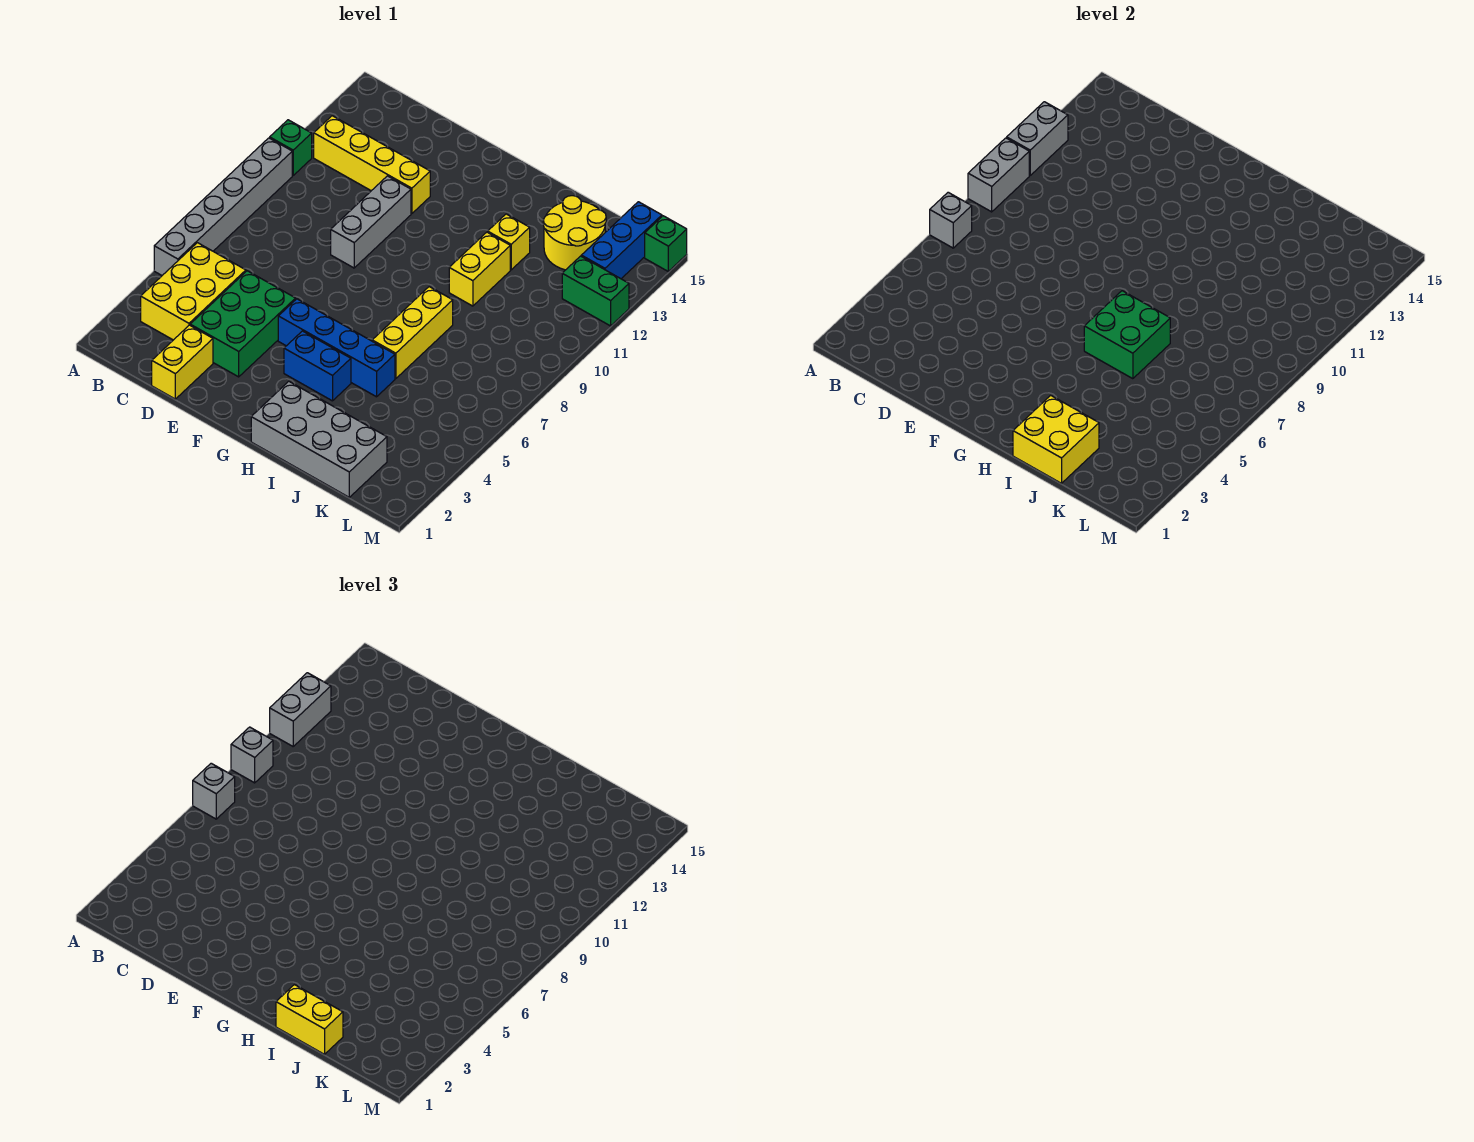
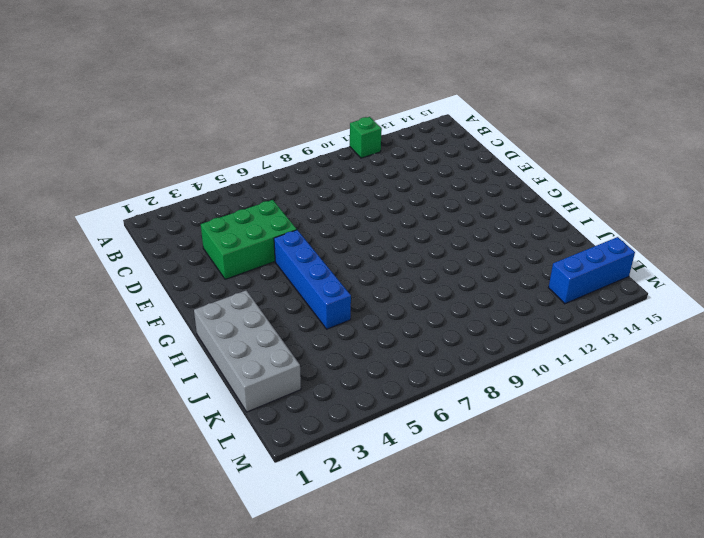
none -> grey brick A5:A10 level 1
none -> yellow brick B3:C5 level 1
none -> yellow brick B12:E12 level 1

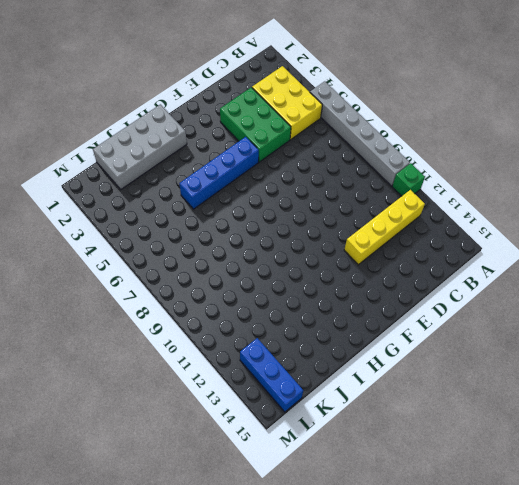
none -> yellow brick D1:D2 level 1
none -> grey brick E9:E11 level 1
none -> blue brick G4:H4 level 1

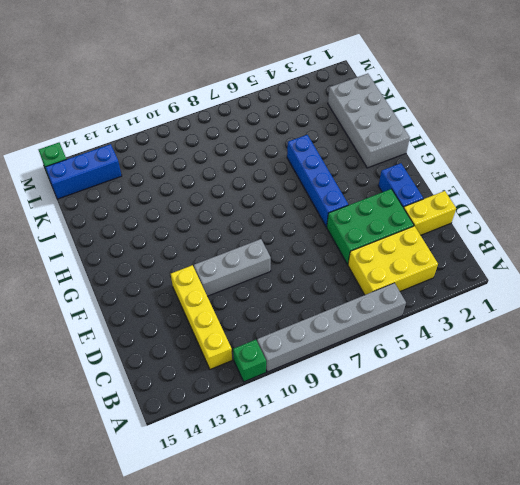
blue brick E2:F2 level 1 -> blue brick G4:H4 level 1
none -> yellow brick I6:I8 level 1
none -> yellow brick I10:I11 level 1
none -> yellow brick I12 level 1

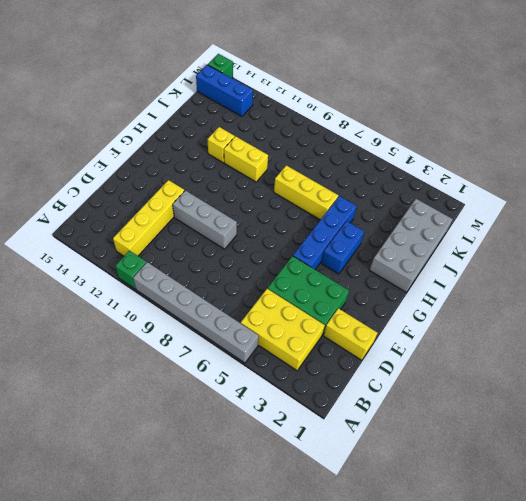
none -> yellow round brick J13:K14 level 1
none -> green brick L12:M12 level 1
none -> grey brick A7 level 2

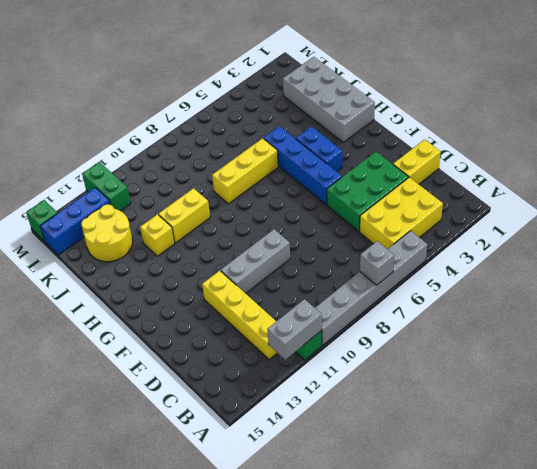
none -> grey brick A9:A10 level 2
none -> green brick H6:I7 level 2
none -> yellow brick I1:J2 level 2

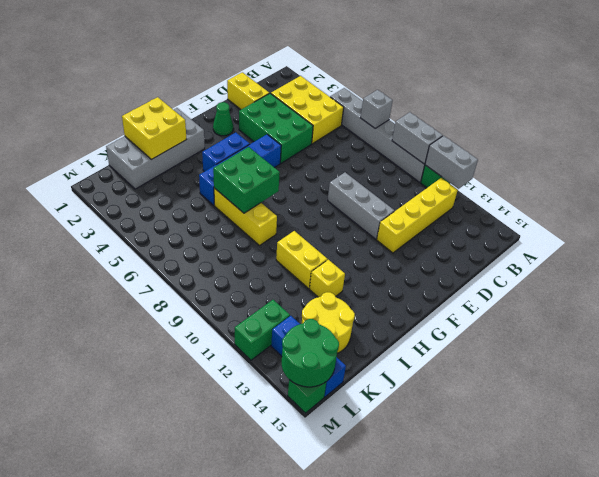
green cone F2 level 1 -> none
green round brick L14:M15 level 2 -> none
none -> grey brick A7 level 3
none -> grey brick A9 level 3
none -> grey brick A11:A12 level 3

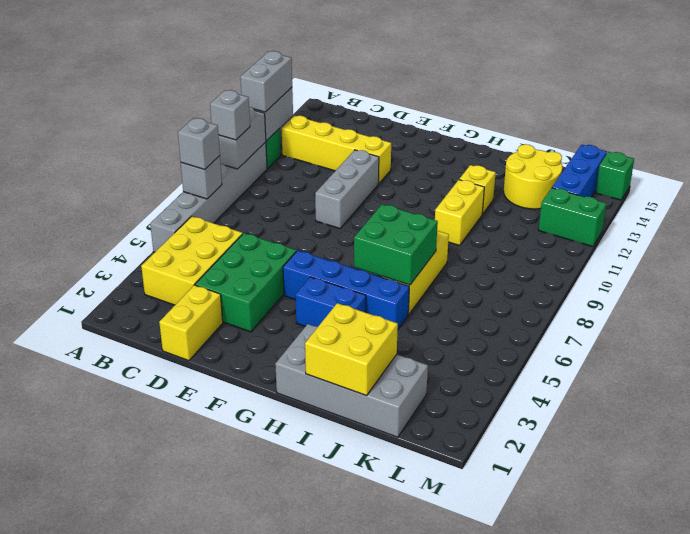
none -> yellow brick I1:J1 level 3

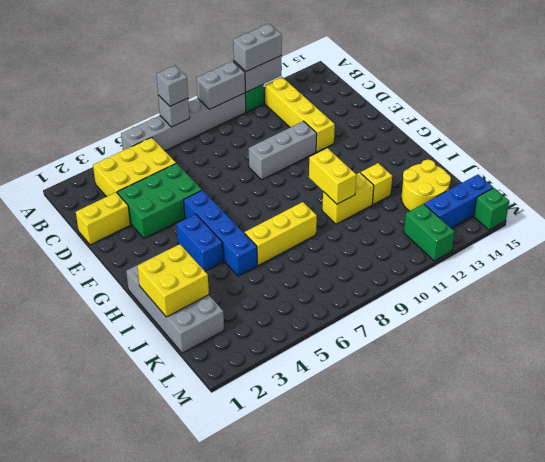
yellow brick H10:I10 level 2 -> yellow brick I1:J1 level 3
none -> green brick H6:I7 level 2
none -> grey brick A9 level 3

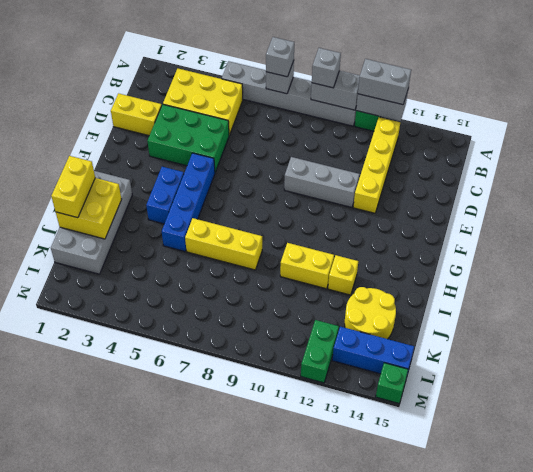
none -> green brick H6:I7 level 2

